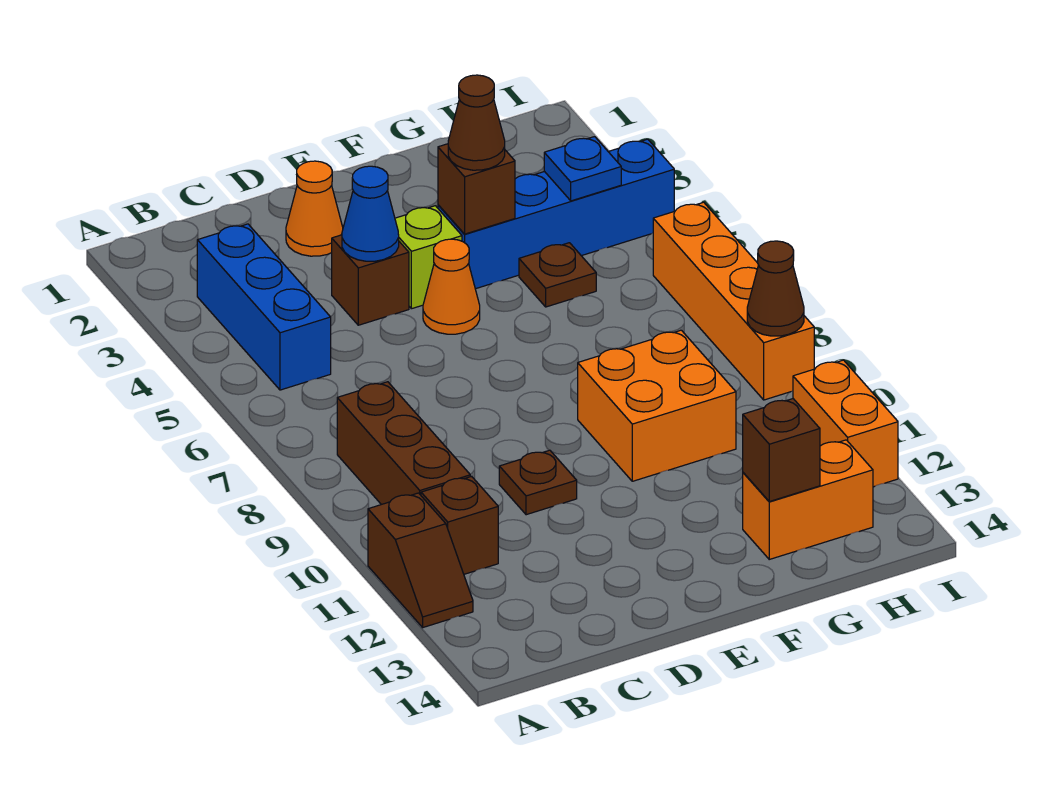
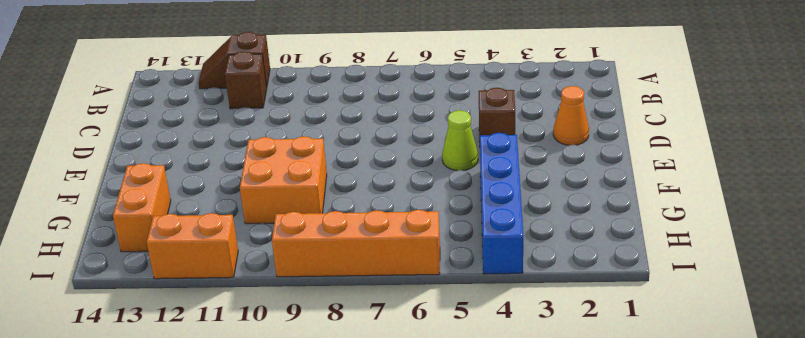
lime cone E5 level 1 -> orange cone E5 level 1
none -> blue brick B3:B5 level 1
none -> brown brick B8:B10 level 1
none -> brown plate D10 level 1

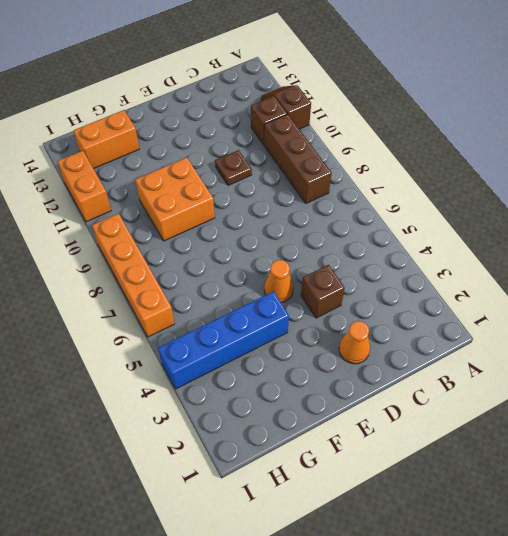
none -> blue brick B3:B5 level 1
none -> lime brick E4 level 1
none -> brown plate G5 level 1

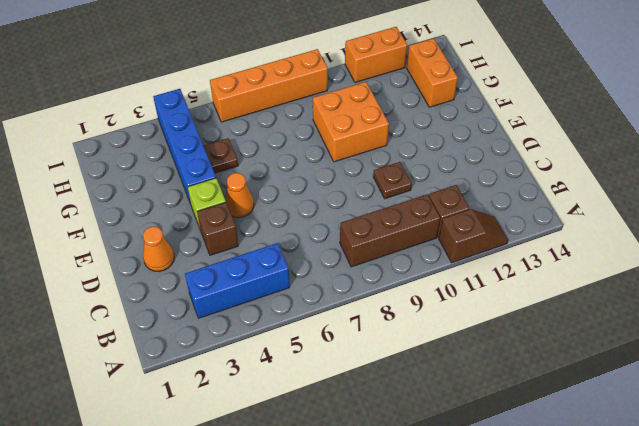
none -> blue cone D4 level 2
none -> brown brick F4 level 2
none -> brown brick G13 level 2

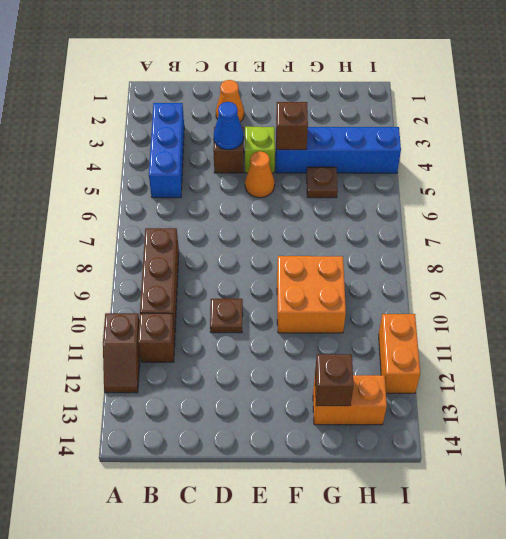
none -> orange brick I6:I9 level 1
none -> blue plate H4 level 2
none -> brown cone I9 level 2

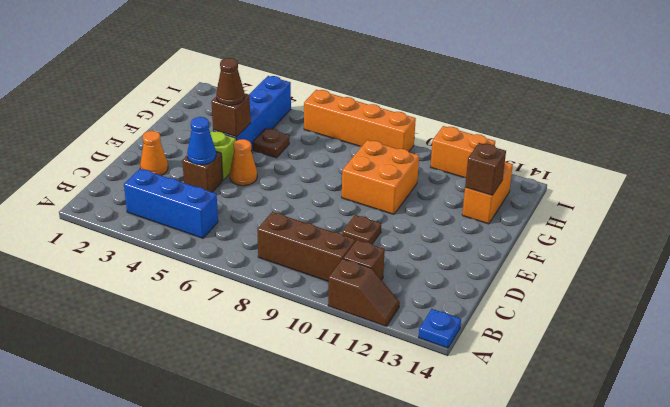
blue plate A14 level 1 -> blue plate H4 level 2
none -> brown cone I9 level 2

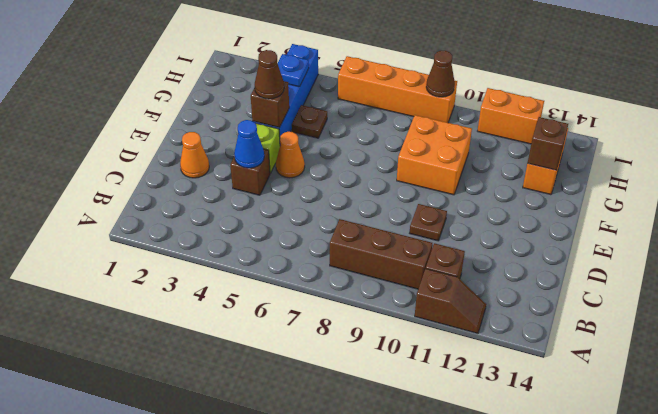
none -> blue brick B3:B5 level 1

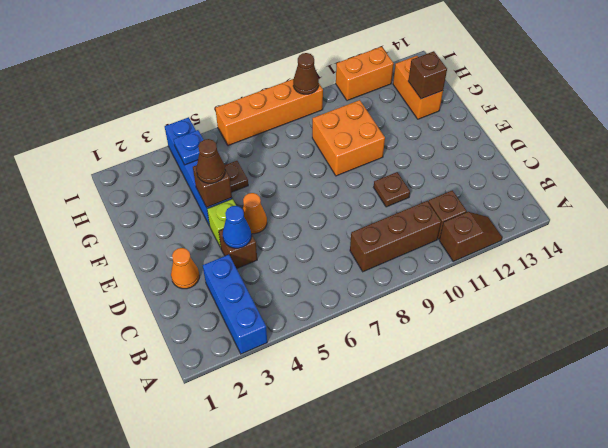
blue brick A3:C3 level 1 -> blue brick B3:B5 level 1

